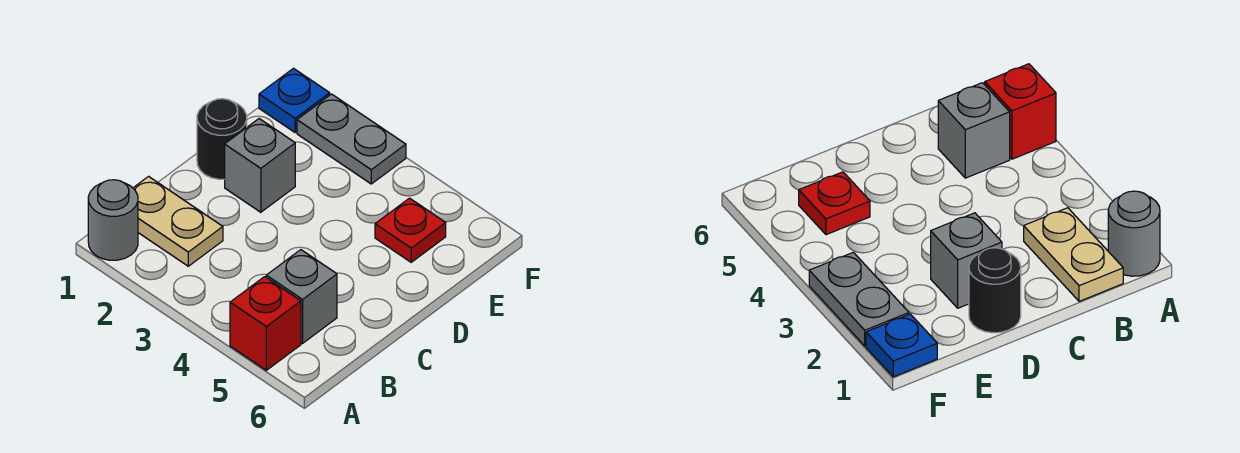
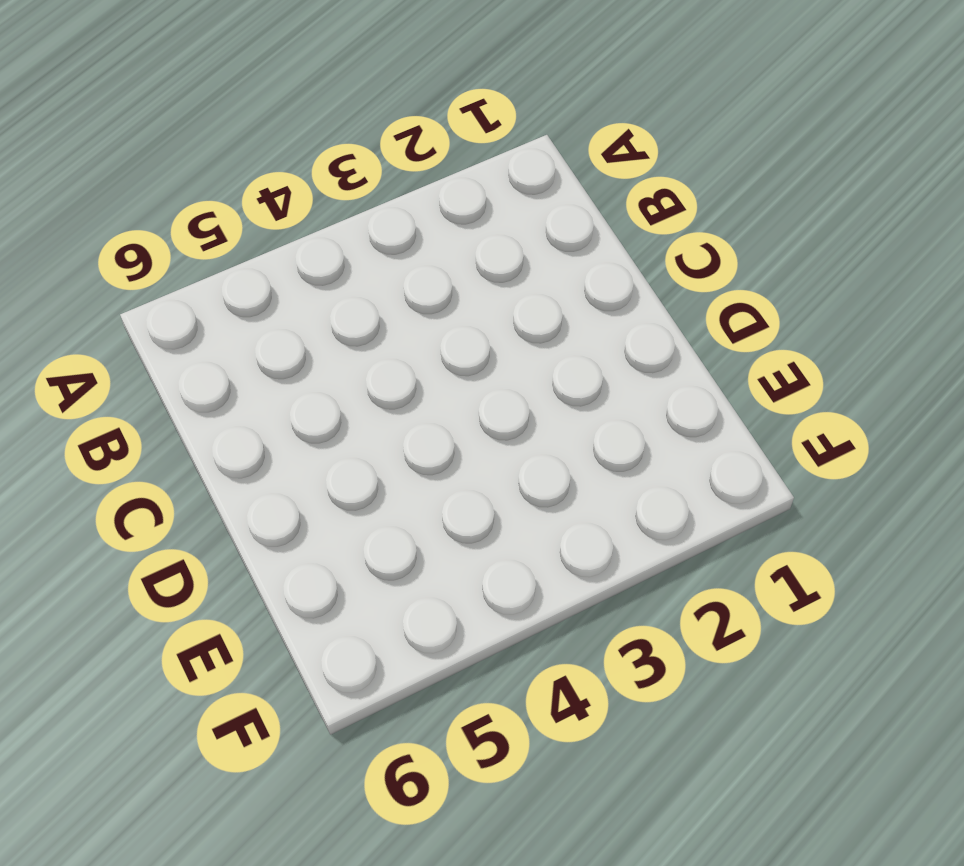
none -> grey round brick A1 level 1
none -> red brick A5 level 1

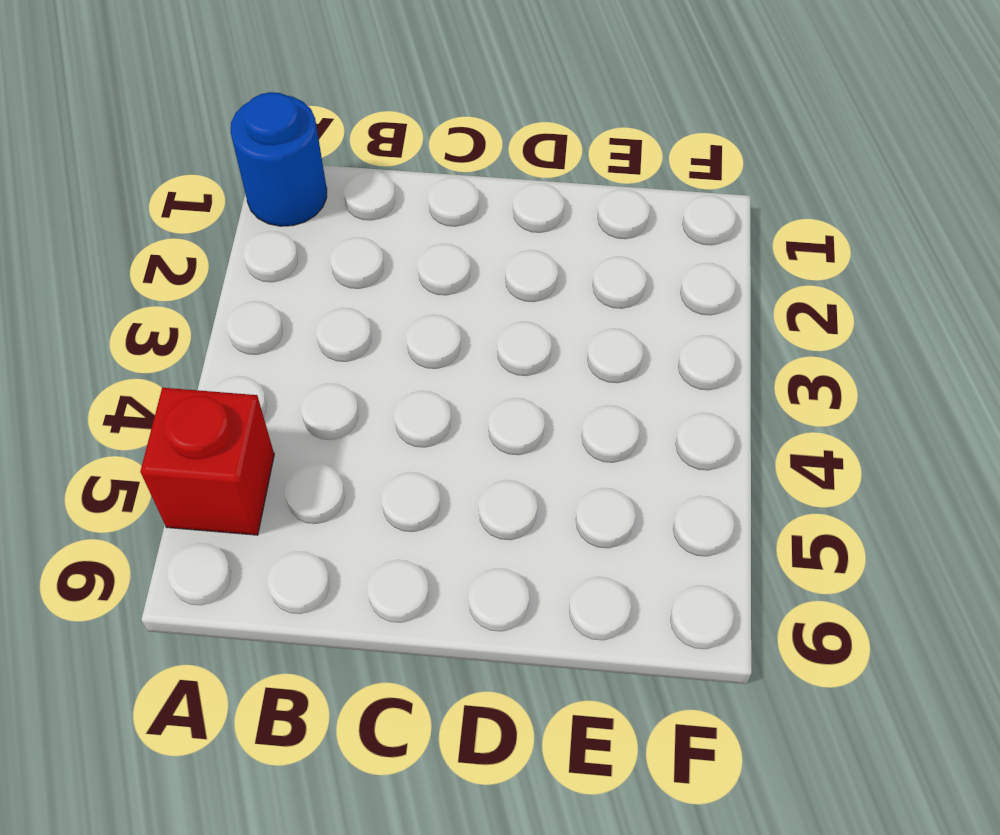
blue round brick A1 level 1 -> grey round brick A1 level 1
none -> tan plate B1:B2 level 1
none -> grey brick B5 level 1

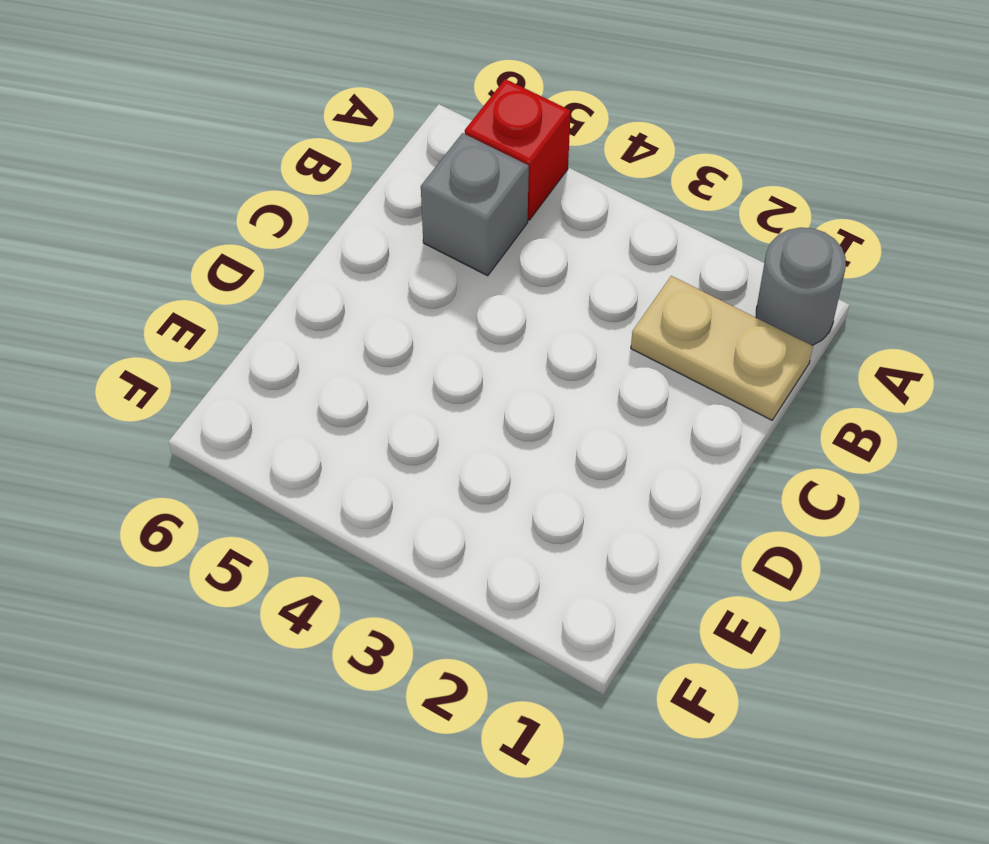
none -> black round brick D1 level 1
none -> grey brick D2 level 1

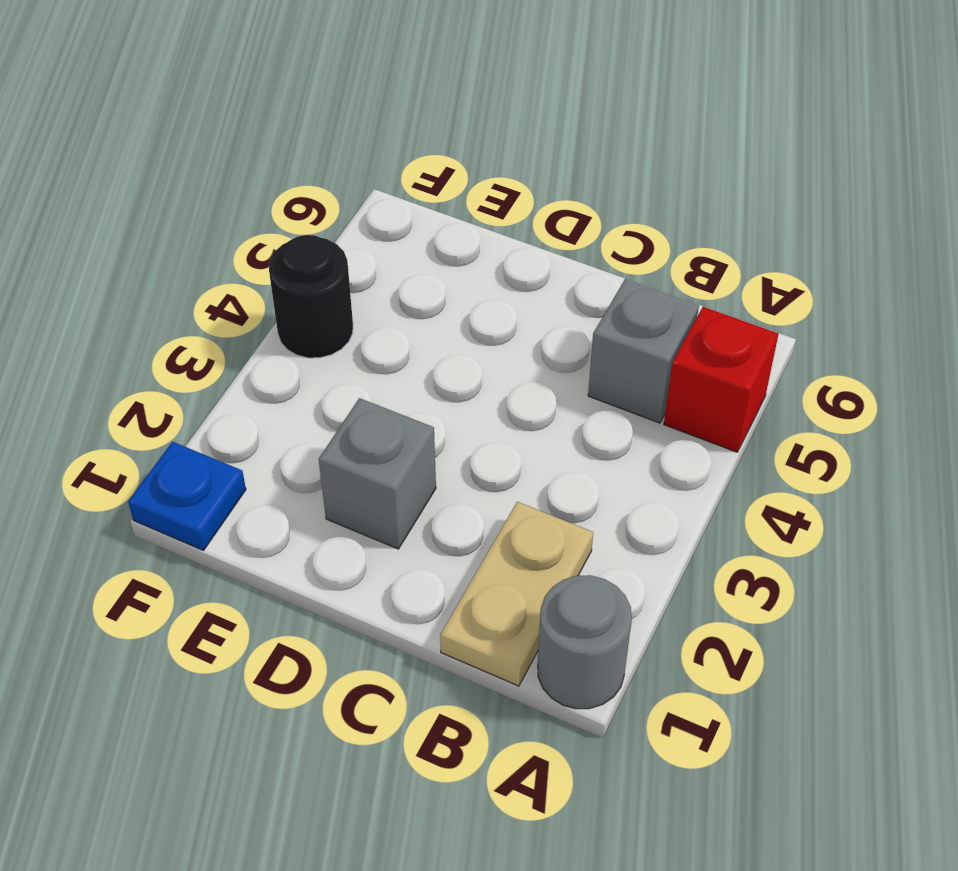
black round brick F4 level 1 -> black round brick D1 level 1
none -> red plate E5 level 1
none -> grey plate F2:F3 level 1

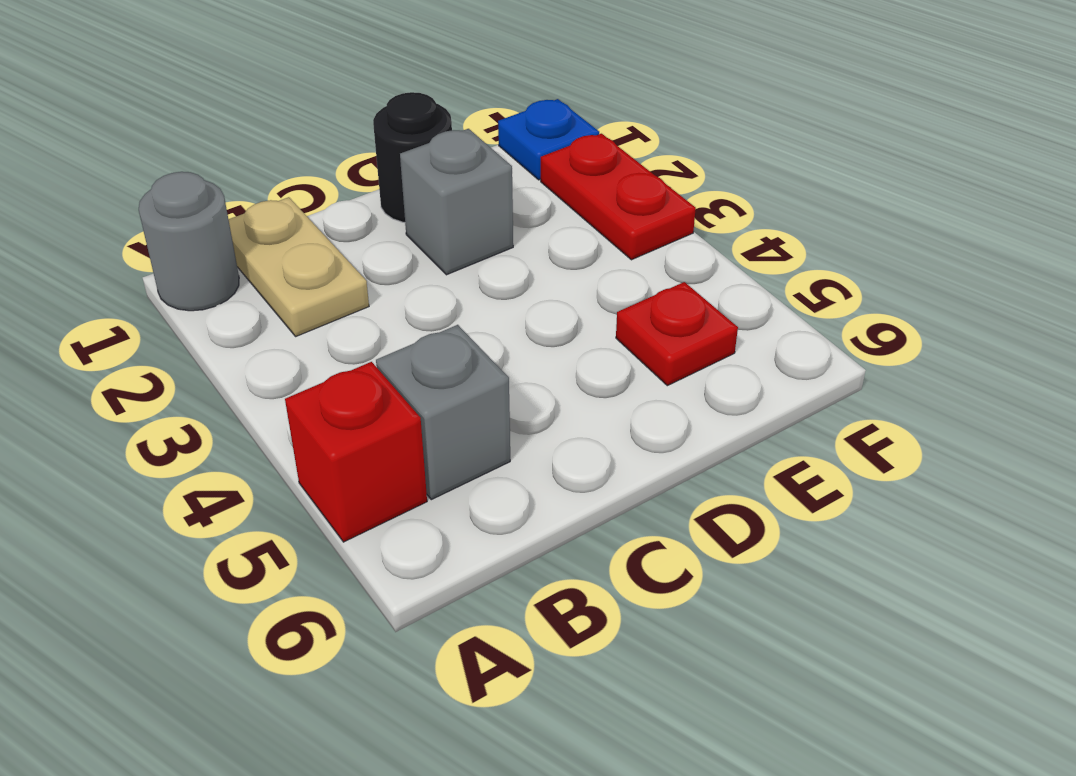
red plate F2:F3 level 1 -> grey plate F2:F3 level 1

